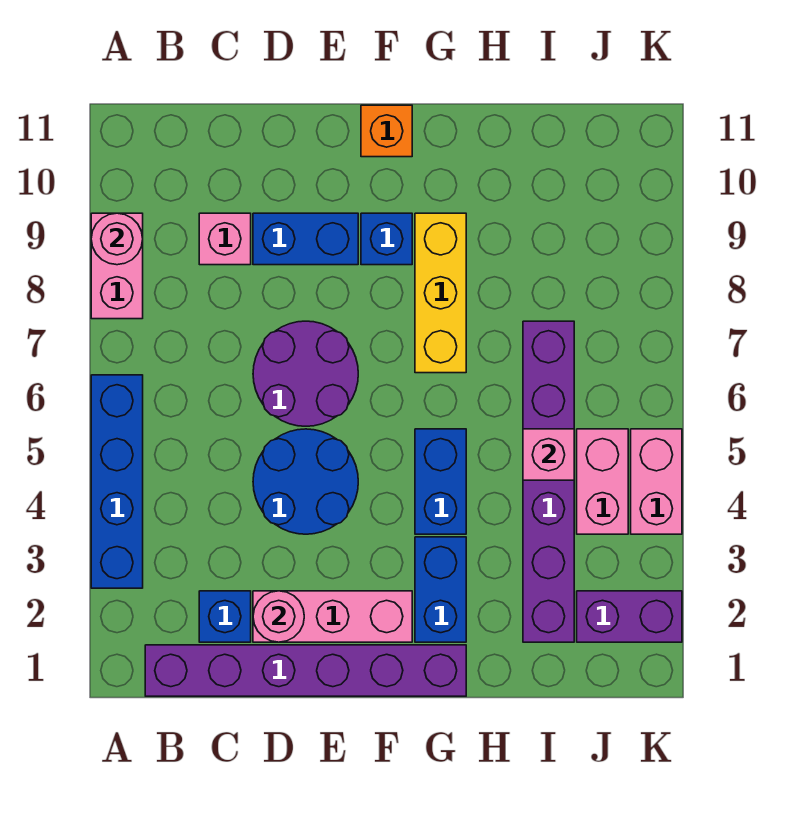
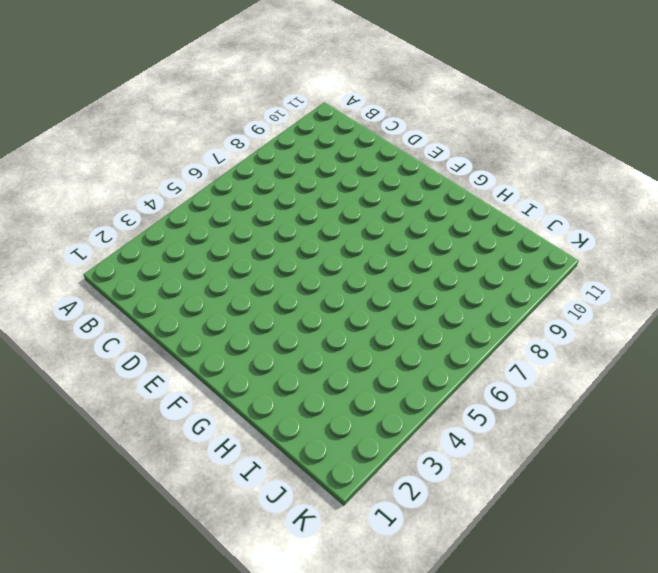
none -> blue brick A3:A6 level 1
none -> pink brick A8:A9 level 1
none -> purple brick B1:G1 level 1

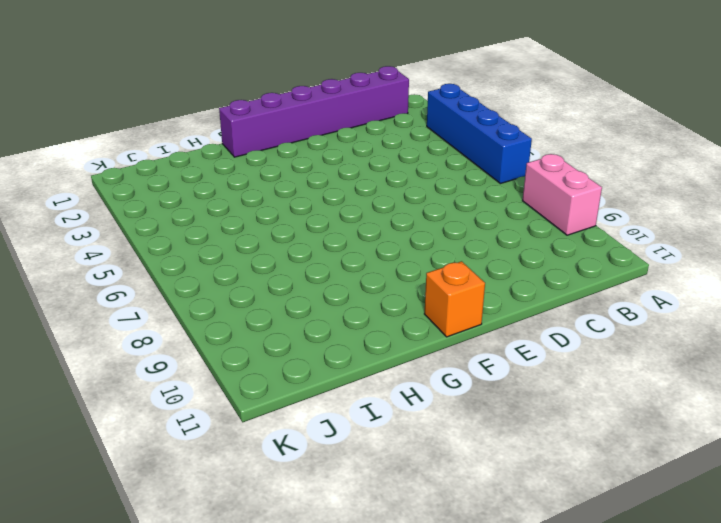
none -> blue brick C2 level 1
none -> pink brick C9 level 1
none -> pink brick D2:F2 level 1

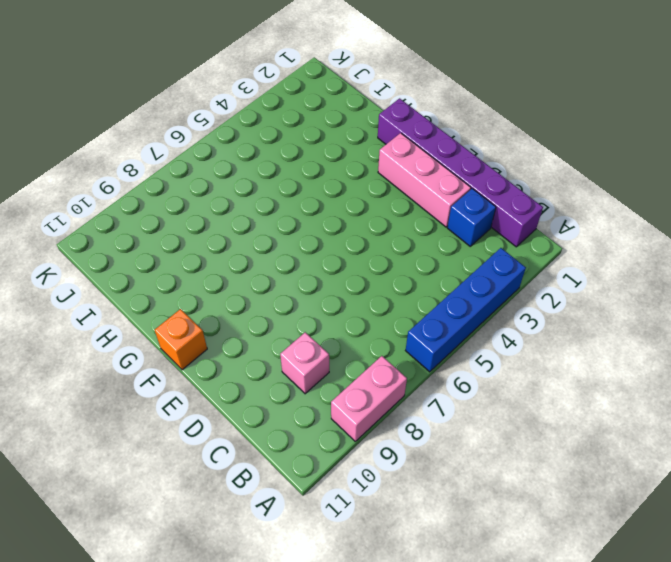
none -> blue round brick D4:E5 level 1
none -> purple round brick D6:E7 level 1
none -> blue brick D9:E9 level 1

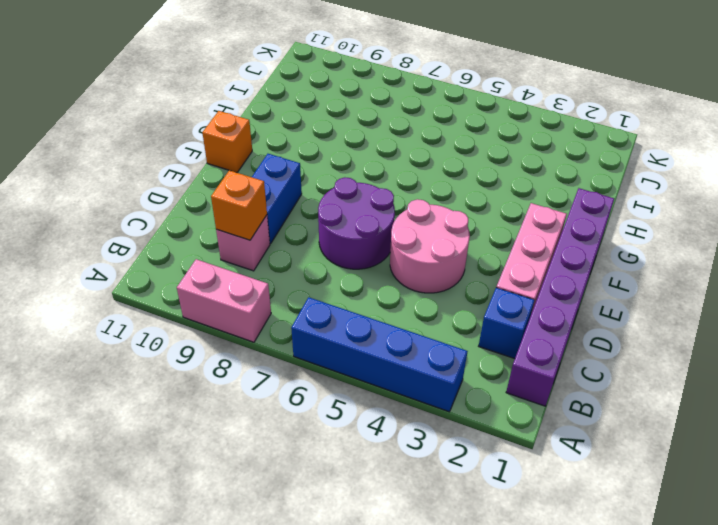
orange brick C9 level 2 -> none
pink round brick D4:E5 level 1 -> blue round brick D4:E5 level 1
none -> blue brick F9 level 1
none -> blue brick G2:G3 level 1
none -> blue brick G4:G5 level 1

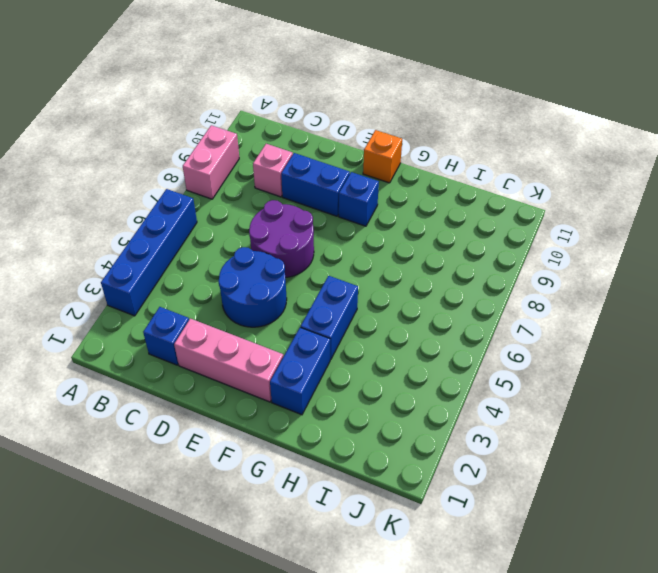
none -> purple brick B1:G1 level 1
none -> yellow brick G7:G9 level 1
none -> purple brick I2:I7 level 1

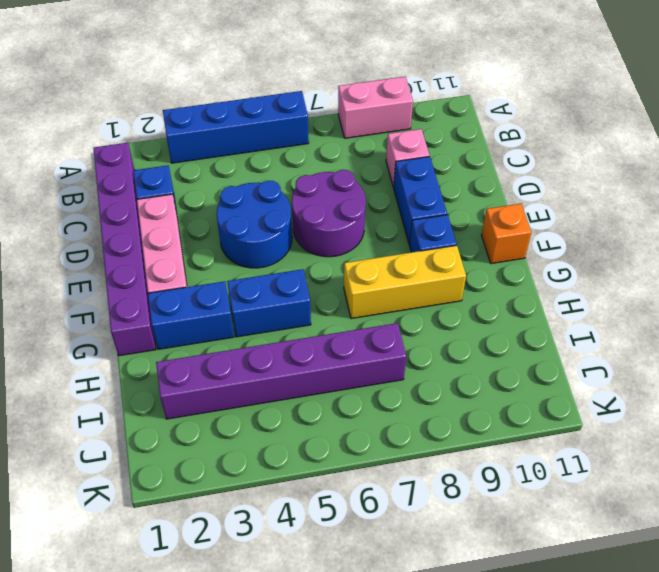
none -> purple brick J2:K2 level 1
none -> pink brick J4:J5 level 1
none -> pink brick K4:K5 level 1

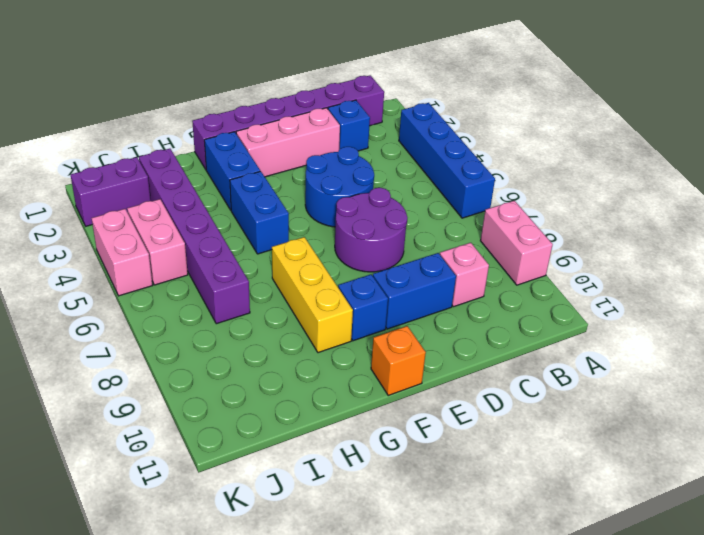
none -> pink round brick A9 level 2
none -> pink round brick D2 level 2
none -> pink brick I5 level 2

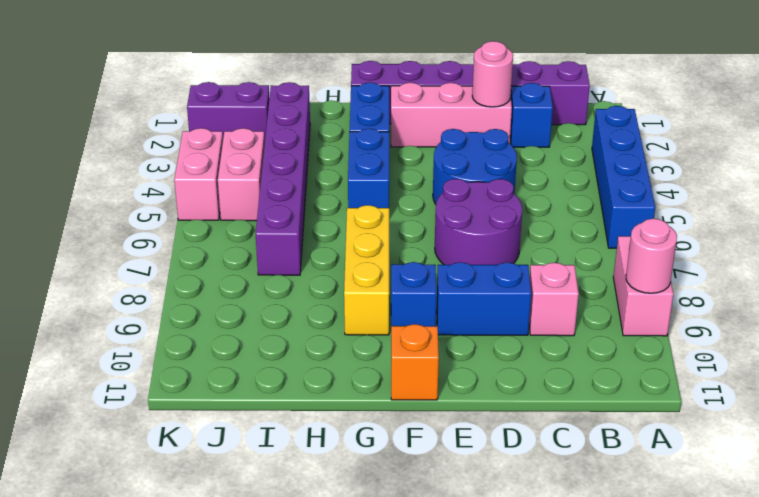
none -> pink brick I5 level 2

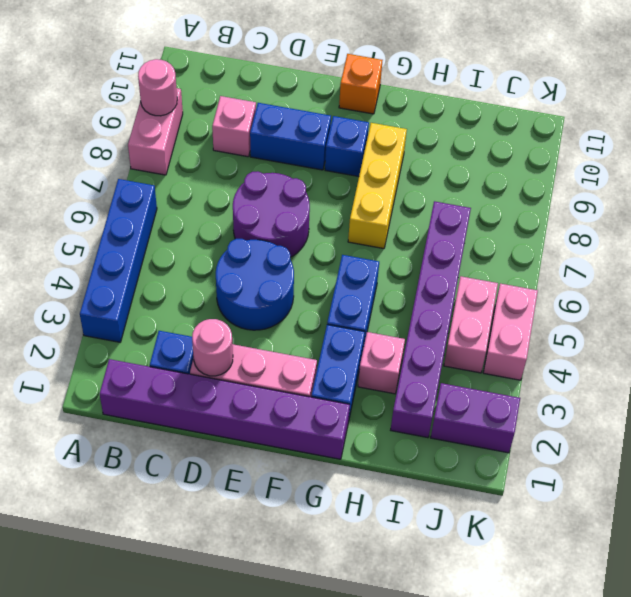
pink brick H3 level 1 -> pink brick I5 level 2

